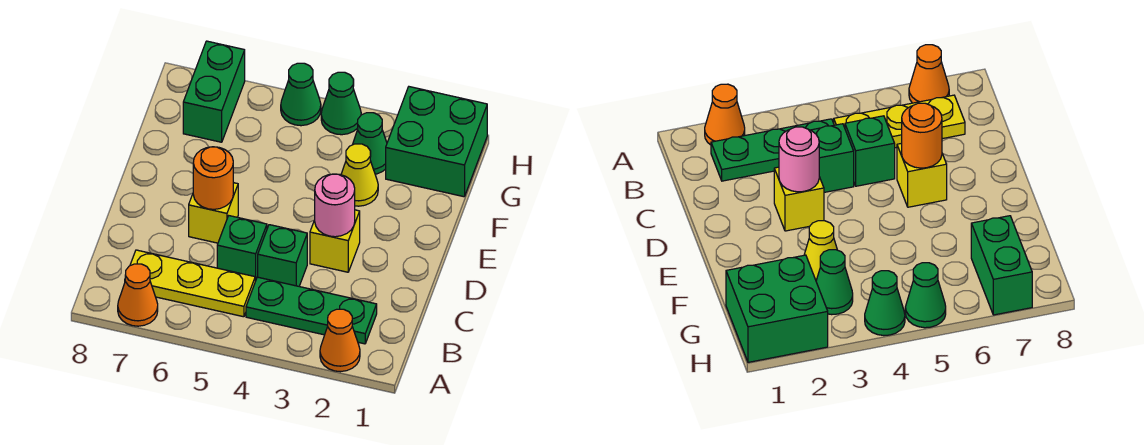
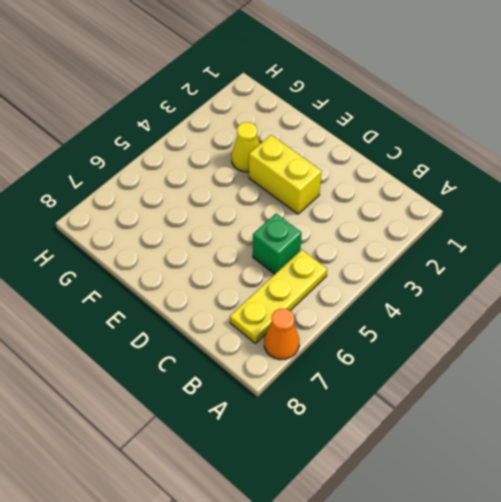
yellow brick D3:E3 level 1 -> yellow brick D3 level 1
none -> orange cone A2 level 1
none -> green plate B2:B4 level 1
none -> green brick C4 level 1

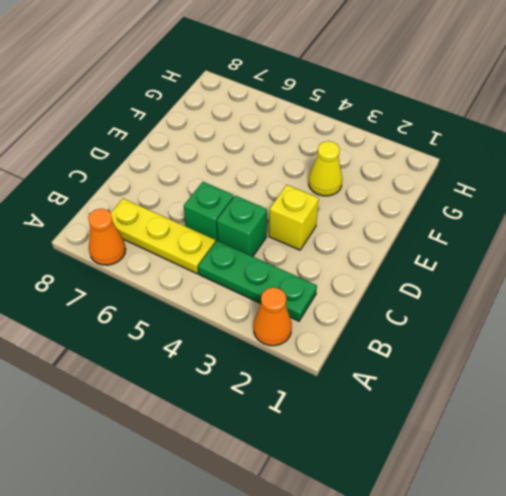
none -> yellow brick D6 level 1
none -> green brick G1:H2 level 1
none -> green cone G3 level 1

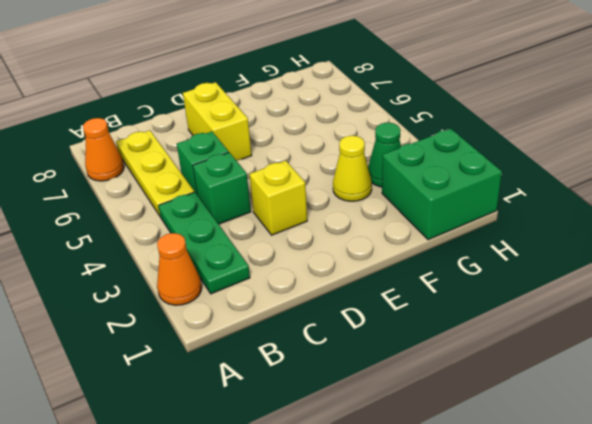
yellow brick D6:D7 level 1 -> yellow brick D6 level 1
none -> green brick G7:H7 level 1
none -> green cone H4 level 1
none -> green cone H5 level 1

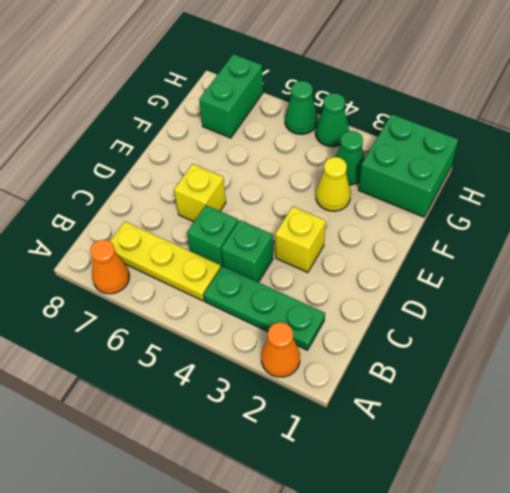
none -> pink round brick D3 level 2
none -> orange round brick D6 level 2

